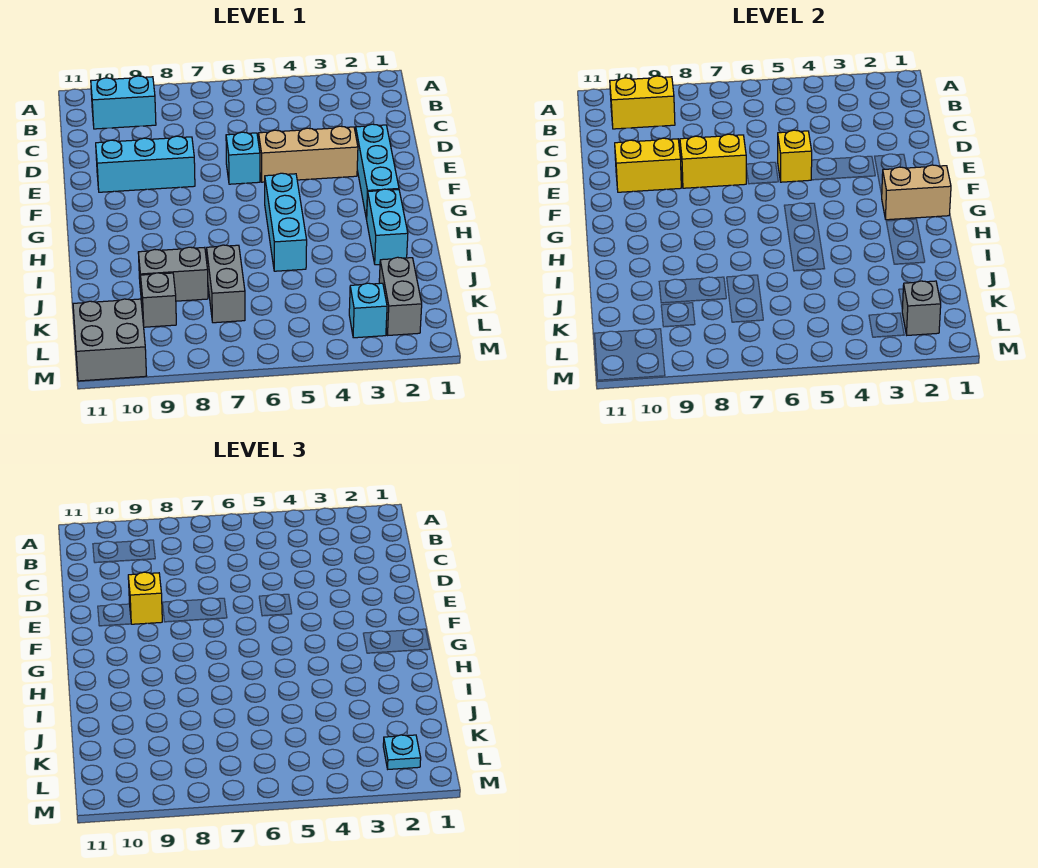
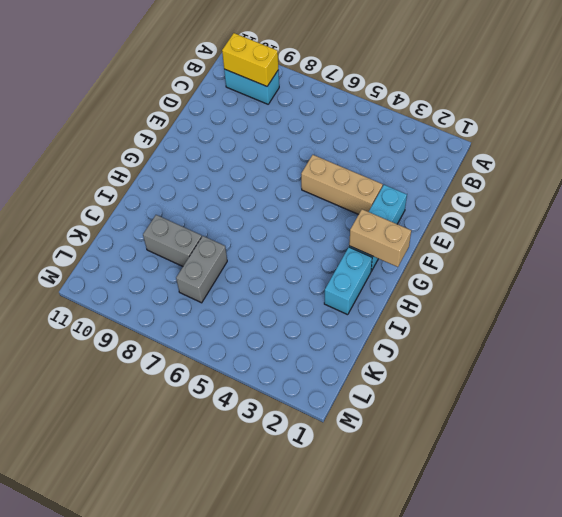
none -> cyan brick E6 level 1
none -> cyan brick E8:E10 level 1
none -> cyan brick G5:I5 level 1

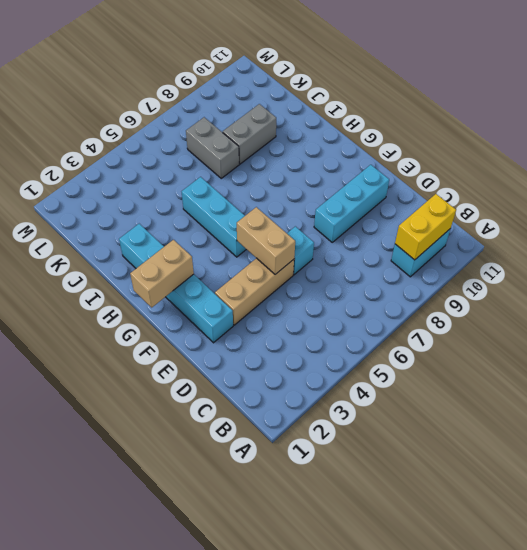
tan brick E5:F5 level 2 -> yellow brick E5 level 2
none -> grey brick K2:L2 level 1
none -> grey brick K9 level 1
none -> cyan brick L3 level 1

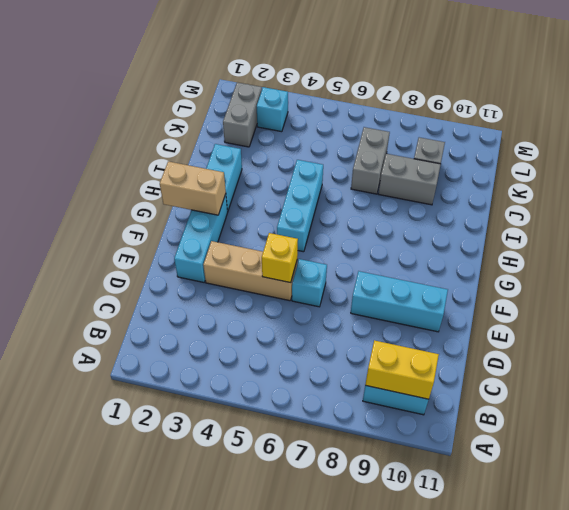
none -> grey brick L10:M11 level 1
none -> yellow brick E7:E8 level 2
none -> yellow brick E9:E10 level 2

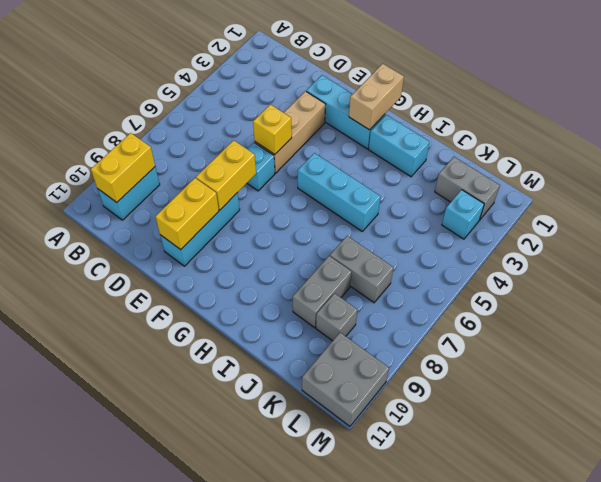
none -> grey brick L2 level 2
none -> yellow brick E9 level 3
none -> cyan plate L2 level 3

